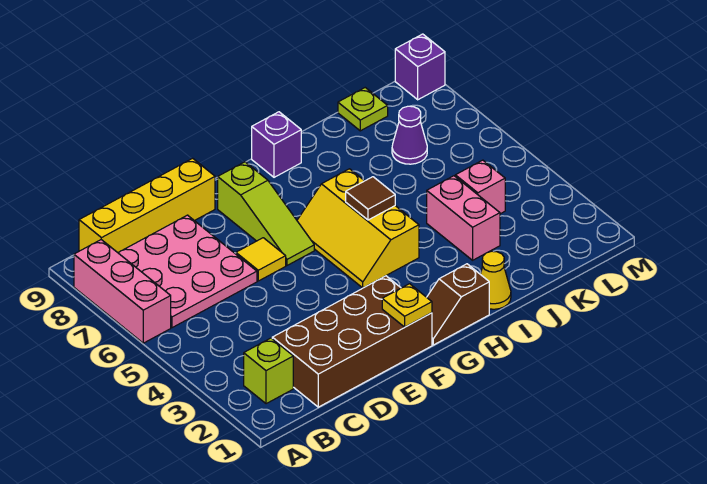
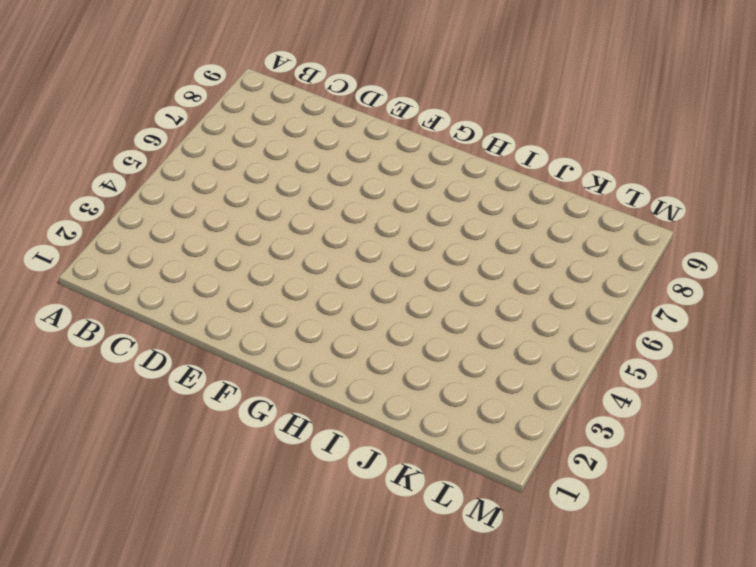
none -> pink brick A6:A8 level 1
none -> lime brick B2 level 1
none -> pink plate B6:D8 level 1

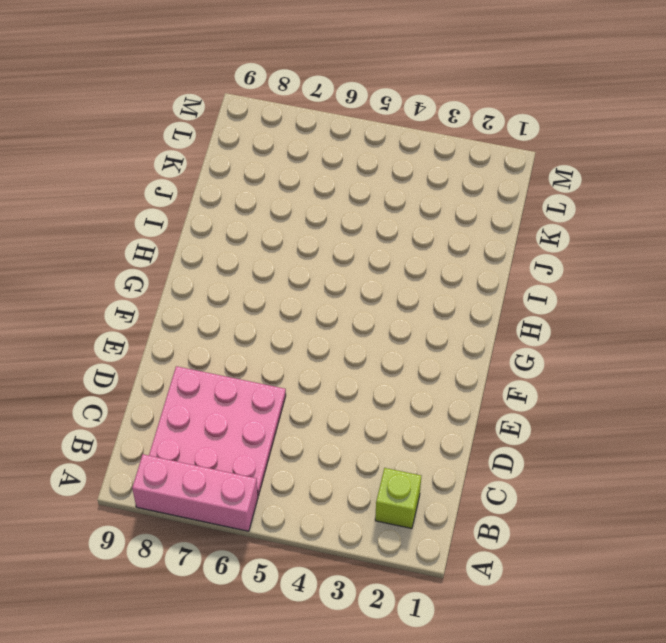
none -> yellow brick B9:E9 level 1
none -> brown brick C1:F2 level 1
none -> yellow tile E6 level 1

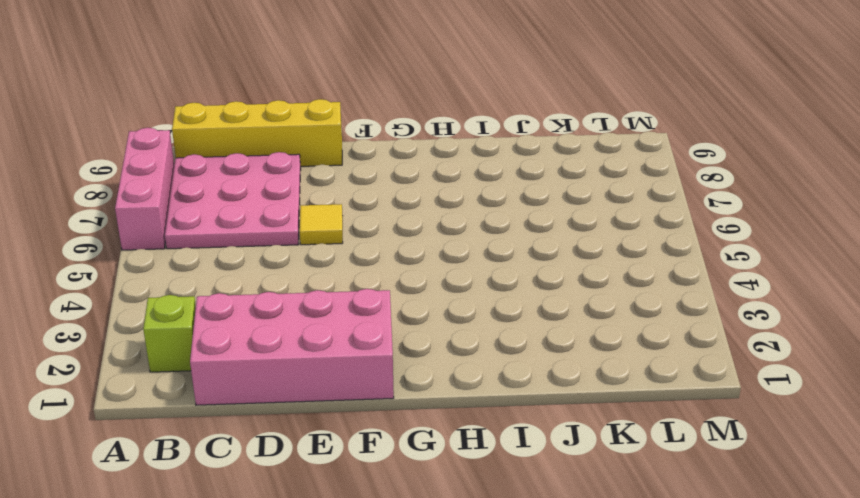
pink brick C1:F2 level 1 -> brown brick C1:F2 level 1
none -> lime slope F6:F8 level 1 top 8
none -> brown slope G1:H1 level 1 top H
none -> yellow slope G4:H6 level 1 top H

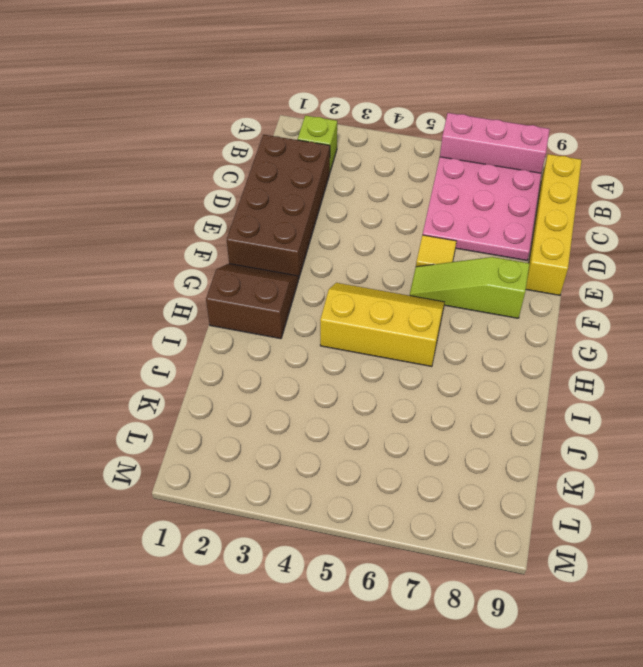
brown slope G1:H2 level 1 top H -> brown slope G1:H1 level 1 top H
none -> purple brick H9 level 1
none -> yellow cone I1 level 1
none -> pink brick J3:J4 level 1

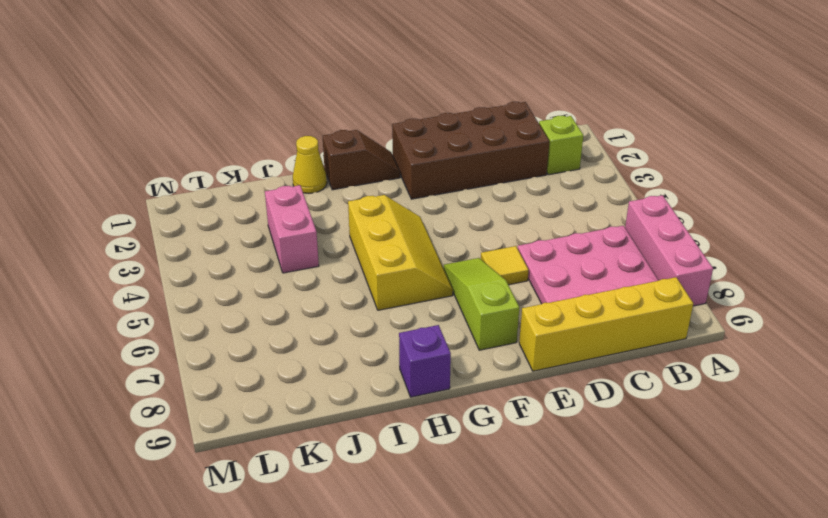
none -> pink brick K4 level 1
none -> purple cone K7 level 1
none -> lime plate K9 level 1

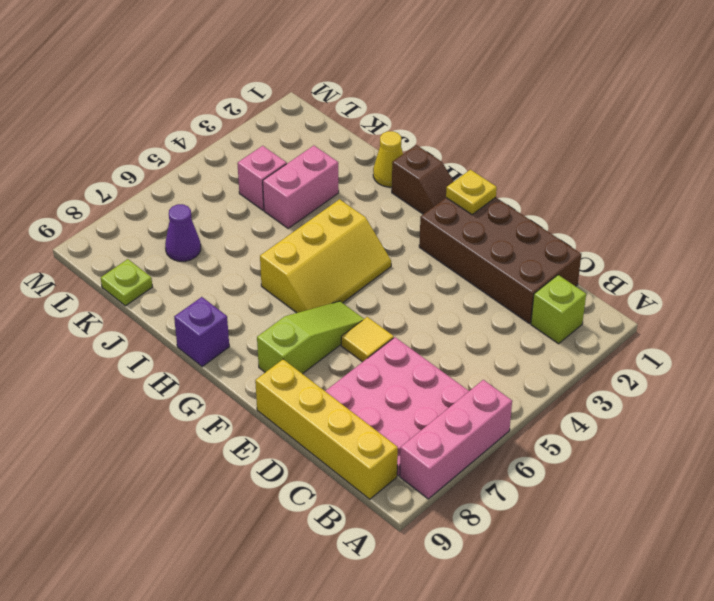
none -> purple brick M9 level 1
none -> brown tile H5 level 2

